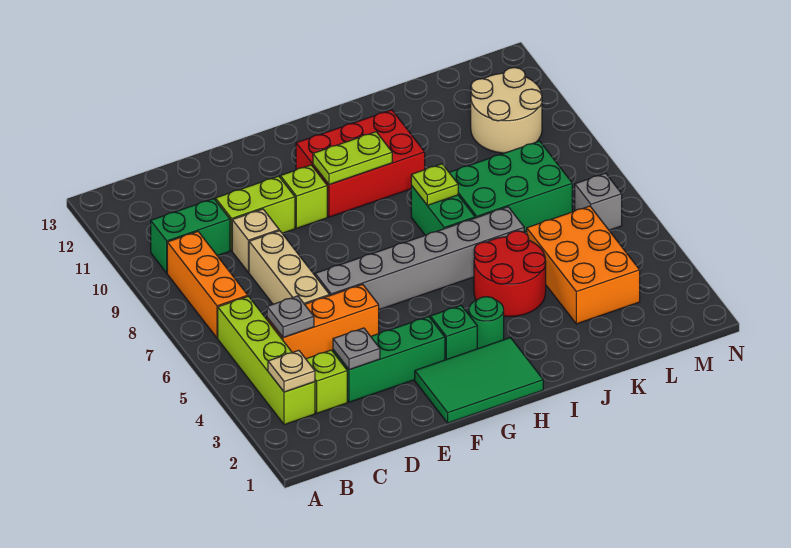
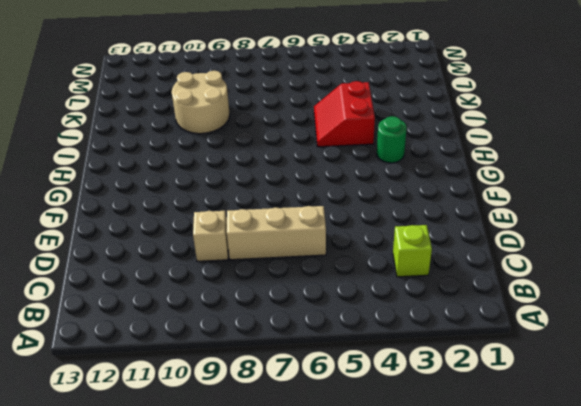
red slope I4:J5 level 1 top 4 -> red round brick I4:J5 level 1
tan round brick J9:K10 level 1 -> tan round brick L10:M11 level 1
none -> lime brick B3:B6 level 1
none -> orange brick B7:B9 level 1
none -> green brick B10:C10 level 1

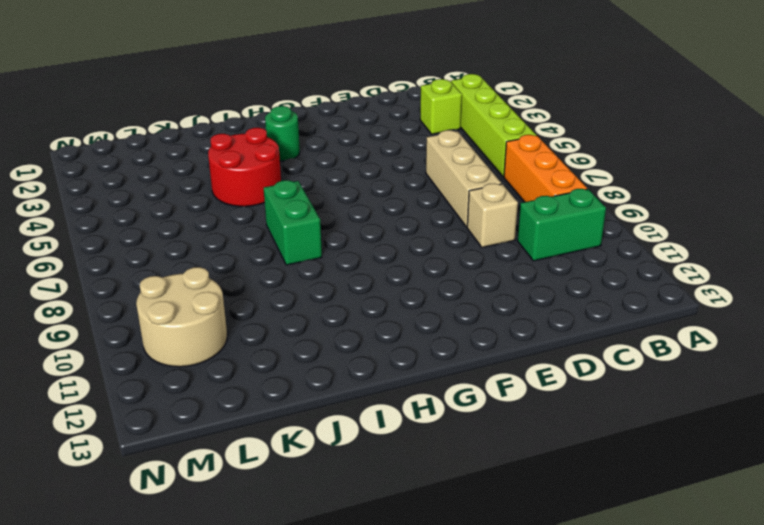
none -> orange brick C5:E5 level 1
none -> green brick D3:F3 level 1
none -> lime brick D10:E10 level 1

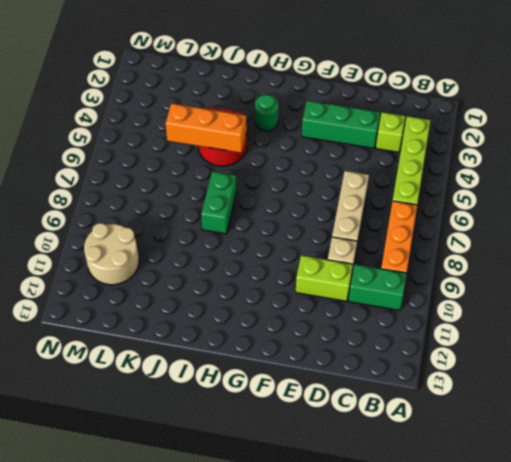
orange brick I5:K5 level 2 -> orange brick C5:E5 level 1
none -> grey brick E6:J6 level 1
none -> green tile F1:H2 level 1
none -> lime brick F10 level 1

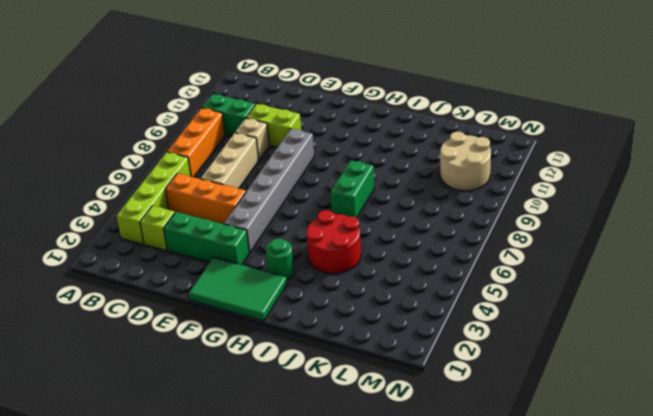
grey brick F4:F9 level 1 -> grey brick E6:J6 level 1
none -> lime brick F10 level 1
none -> green brick G3 level 1
none -> red brick G10:I11 level 1

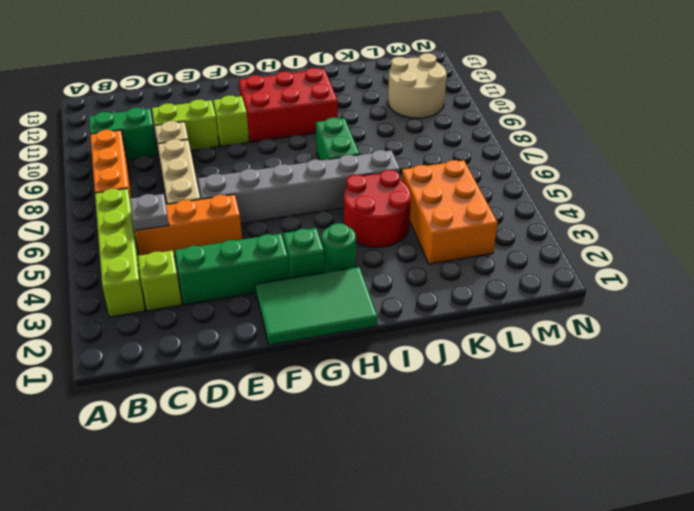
none -> green brick J7:L8 level 1
none -> grey brick M6 level 1
none -> tan plate B3 level 2

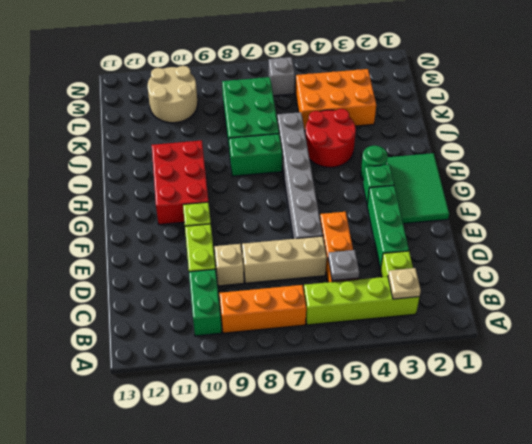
none -> grey plate D3 level 2
none -> lime plate G10:H10 level 2
none -> lime plate I8 level 2

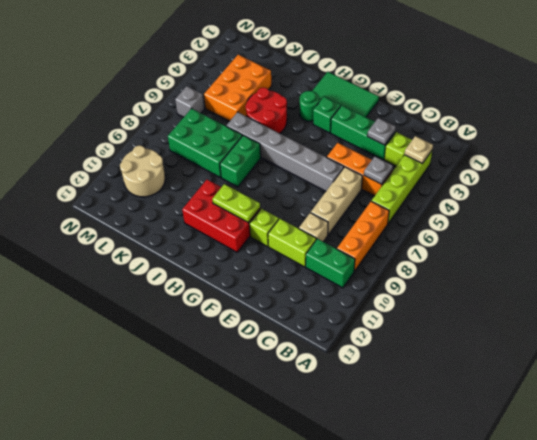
none -> lime plate I8 level 2

